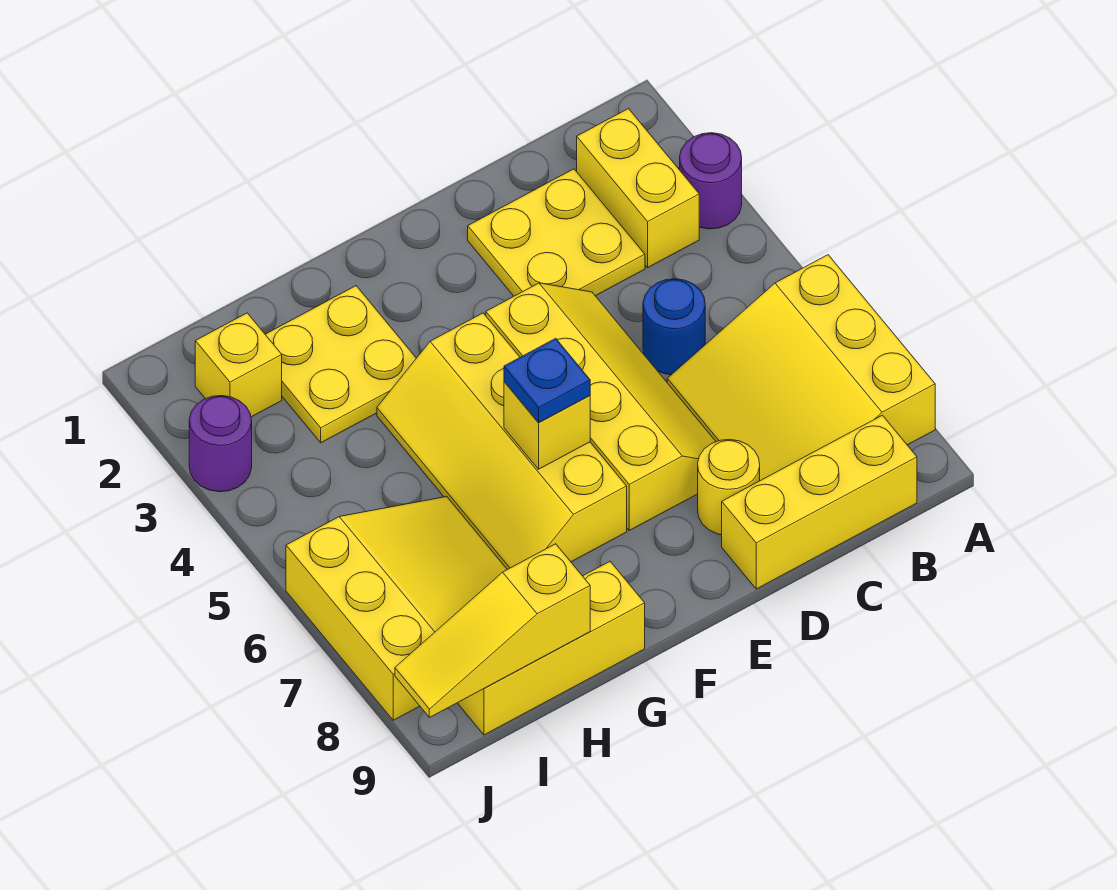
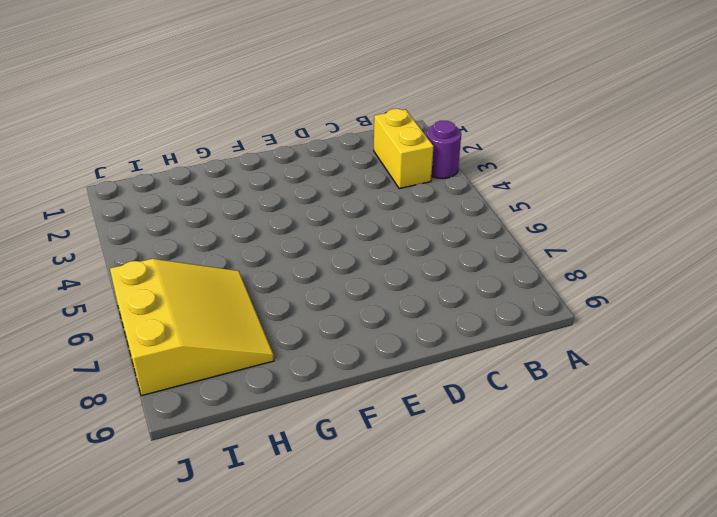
none -> yellow slope A6:C8 level 1 top A
none -> yellow brick B9:D9 level 1
none -> yellow plate C2:D3 level 1

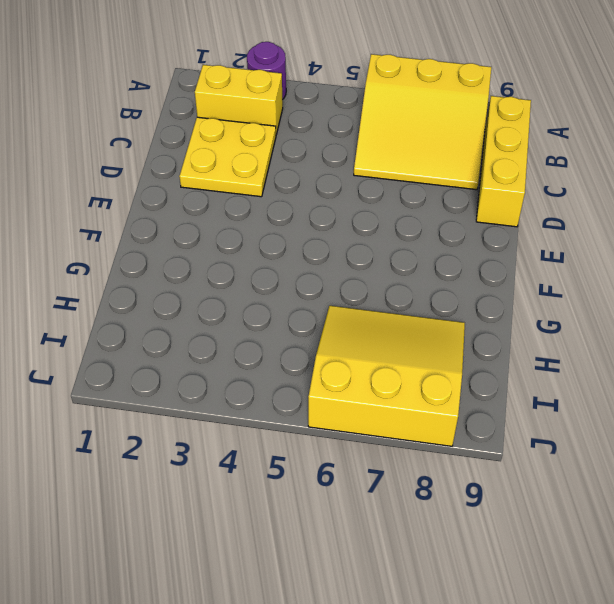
none -> blue round brick C5 level 1
none -> yellow slope D4:E7 level 1 top E
none -> yellow round brick D8 level 1

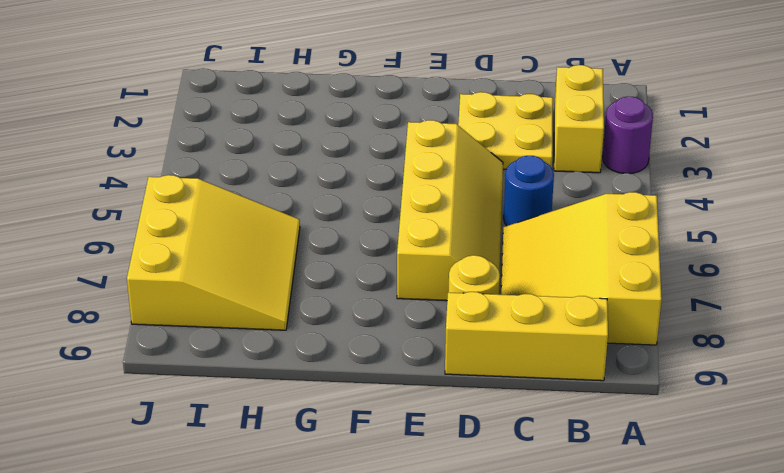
none -> yellow slope F4:G7 level 1 top F
none -> yellow plate G2:H3 level 1
none -> yellow brick G9:I9 level 1

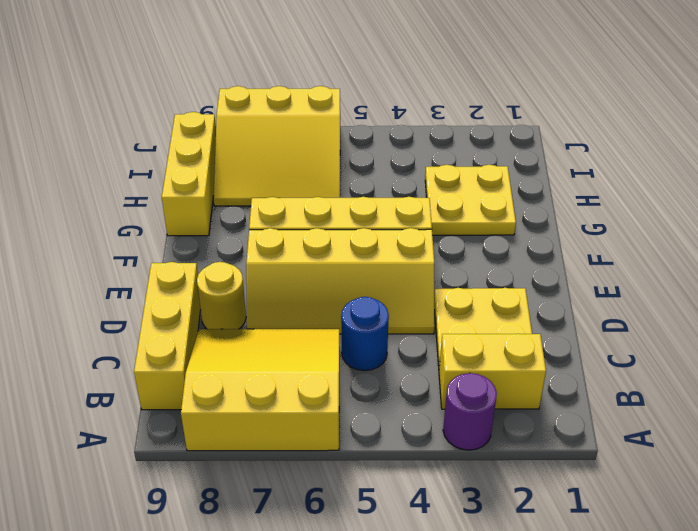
none -> yellow brick I2 level 1
none -> purple round brick J3 level 1
none -> yellow brick F6 level 2

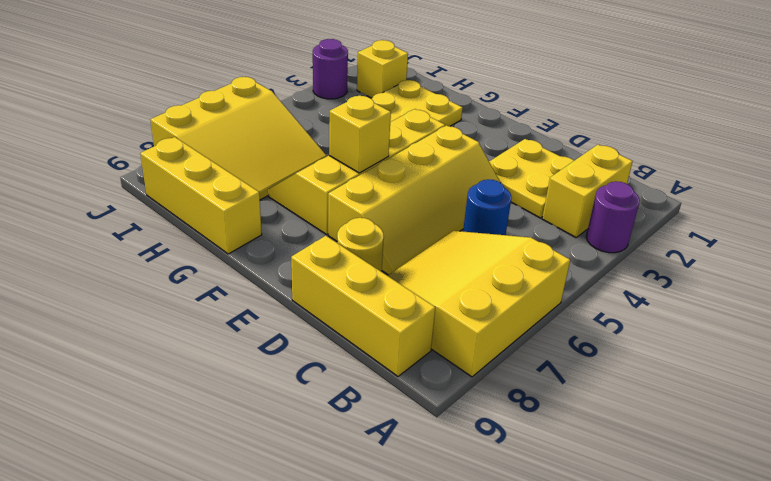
none -> yellow slope H9:J9 level 2 top H
none -> blue plate F6 level 3

